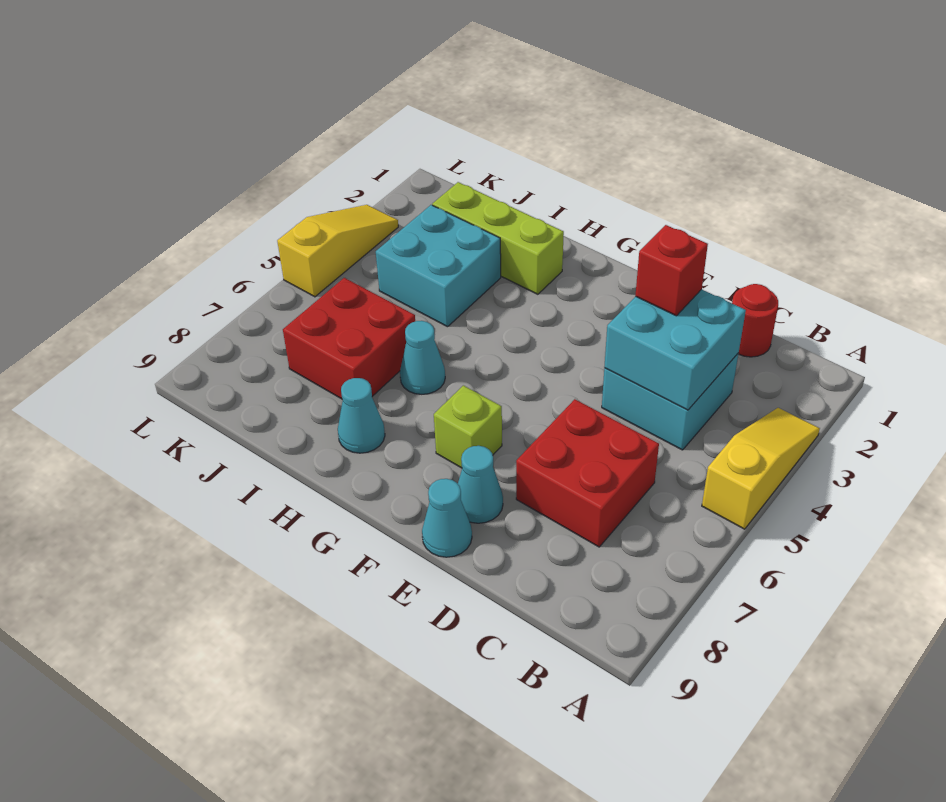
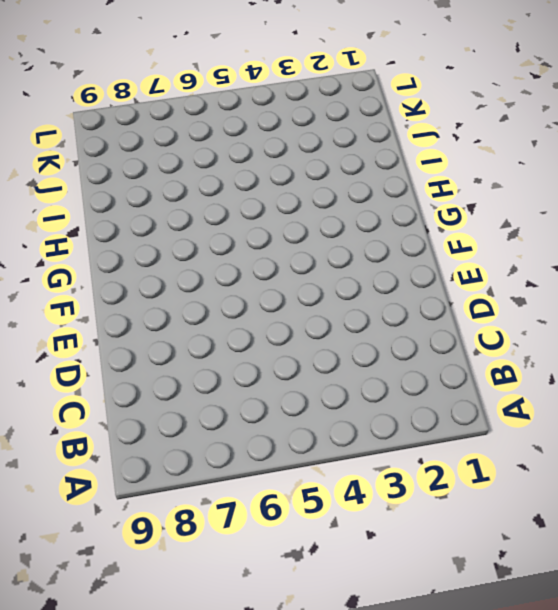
none -> yellow slope A3:A5 level 1 top 5
none -> red round brick C1 level 1
none -> cyan brick C3:D4 level 1

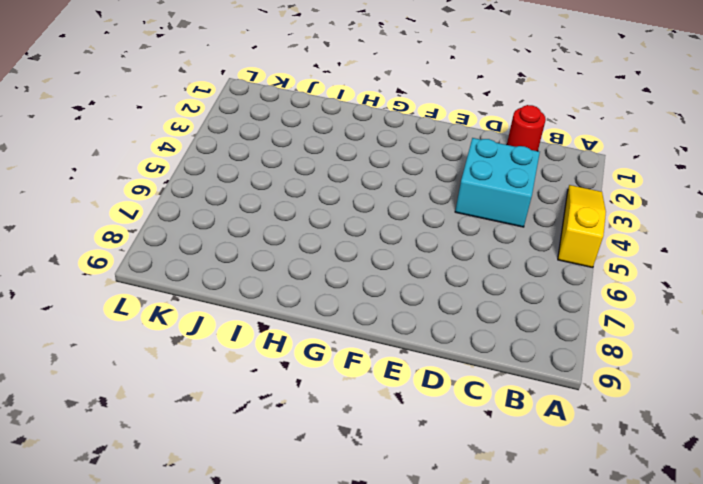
none -> red brick C6:D7 level 1
none -> cyan cone E8 level 1
none -> cyan cone E9 level 1

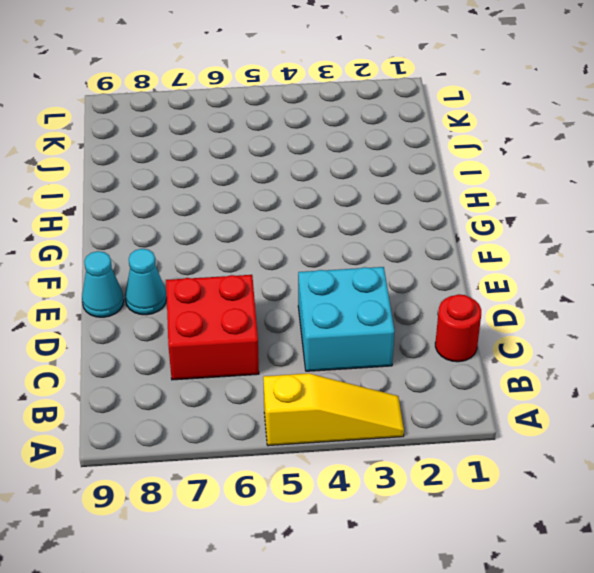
none -> lime brick F7 level 1
none -> lime brick H2:J2 level 1
none -> cyan cone H6 level 1

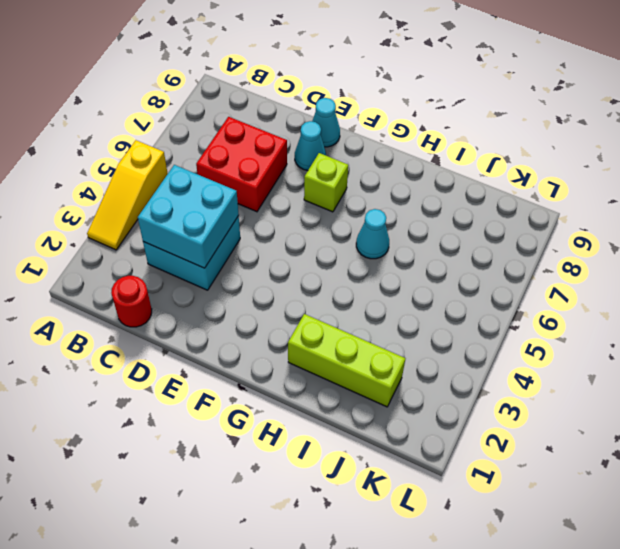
none -> cyan cone H8 level 1
none -> cyan brick I3:J4 level 1
none -> red brick I6:J7 level 1

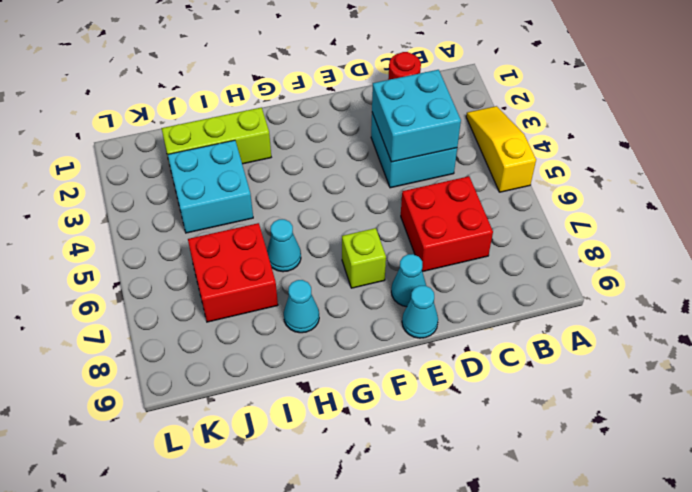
none -> yellow slope L3:L5 level 1 top 5
none -> red brick D3 level 3

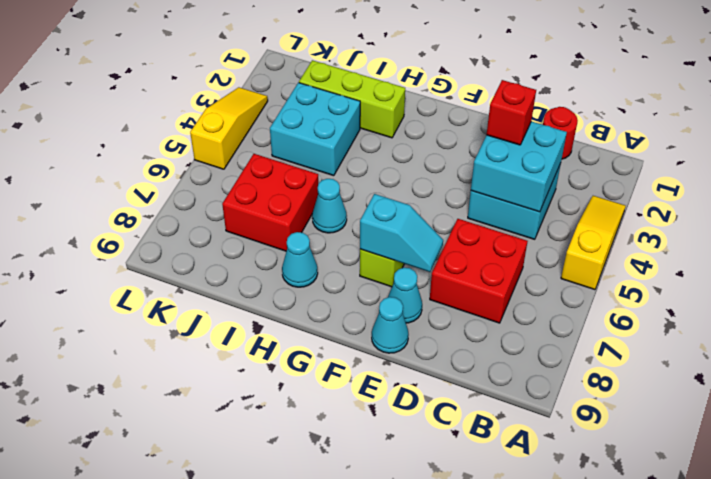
cyan slope E7:F7 level 2 top F -> none

